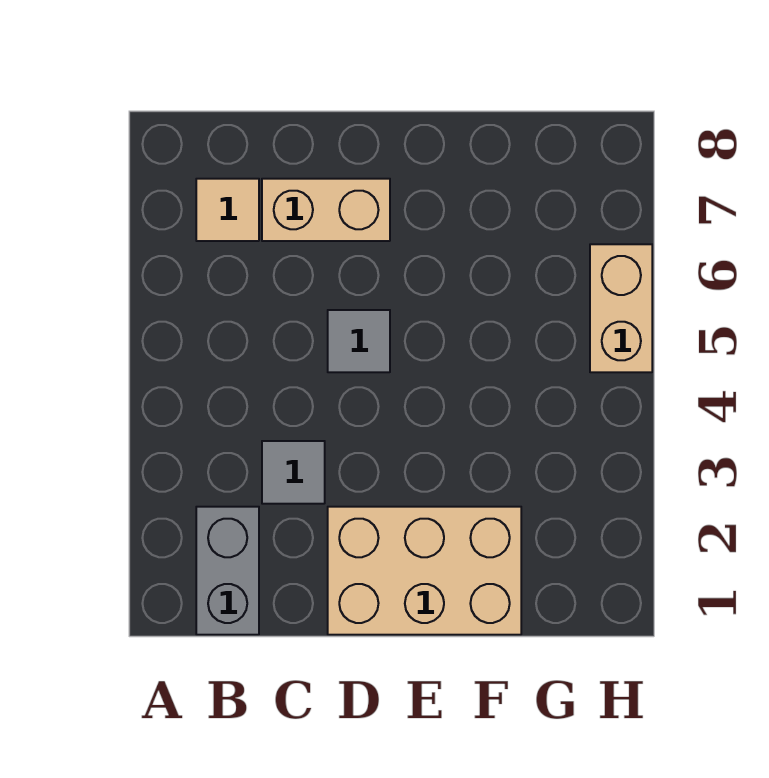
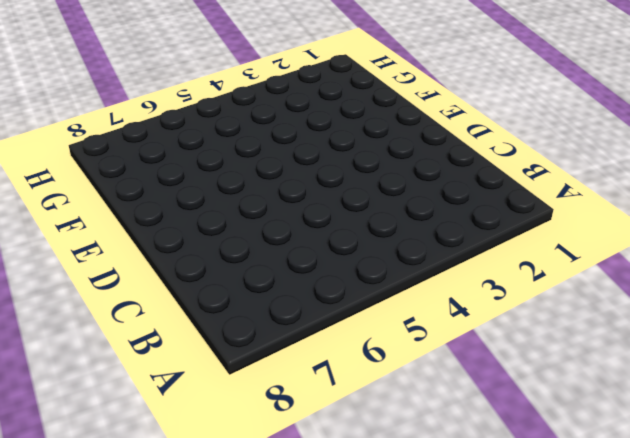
none -> grey brick B1:B2 level 1
none -> tan tile B7 level 1

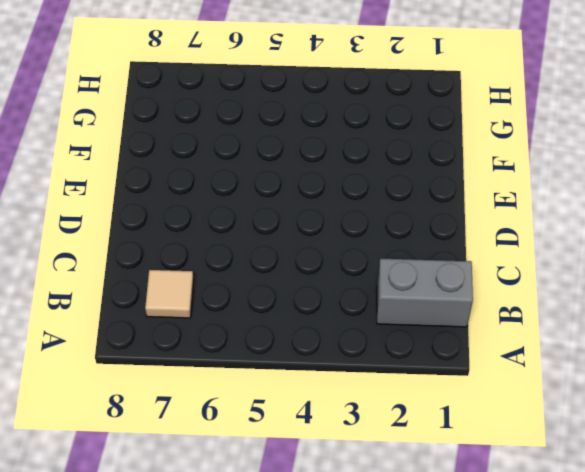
none -> grey tile C3 level 1
none -> tan brick C7:D7 level 1

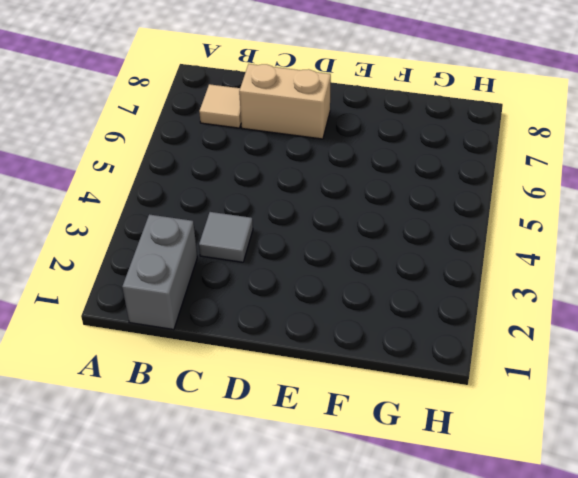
none -> tan brick D1:F2 level 1
none -> grey tile D5 level 1

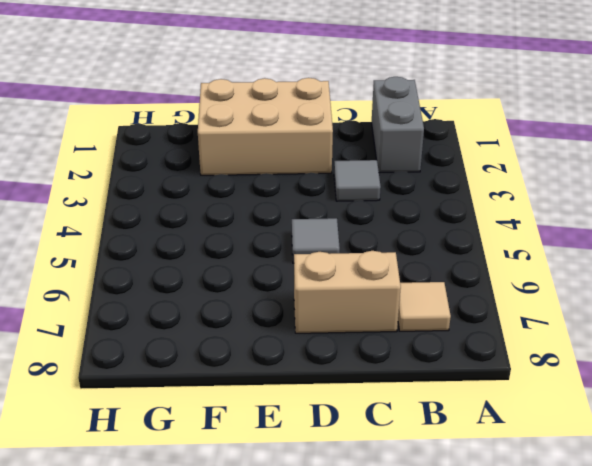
none -> tan brick H5:H6 level 1

